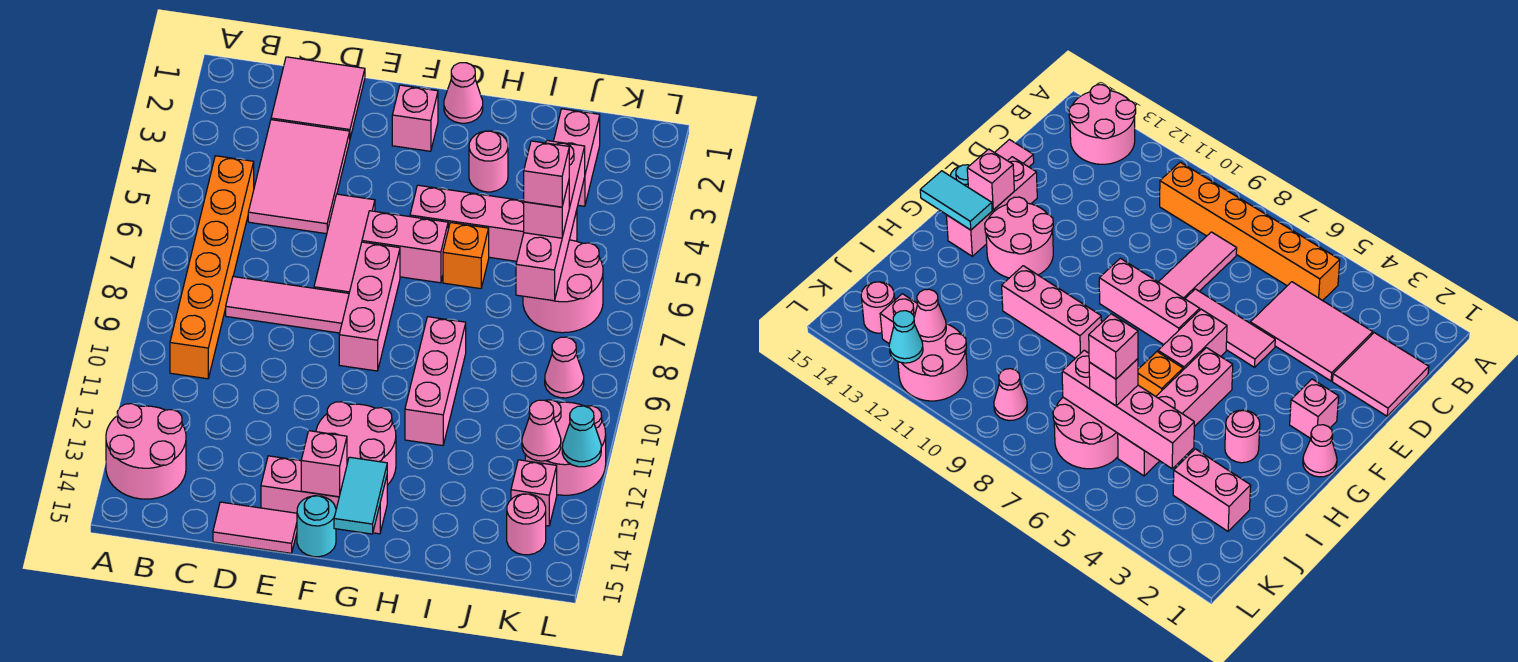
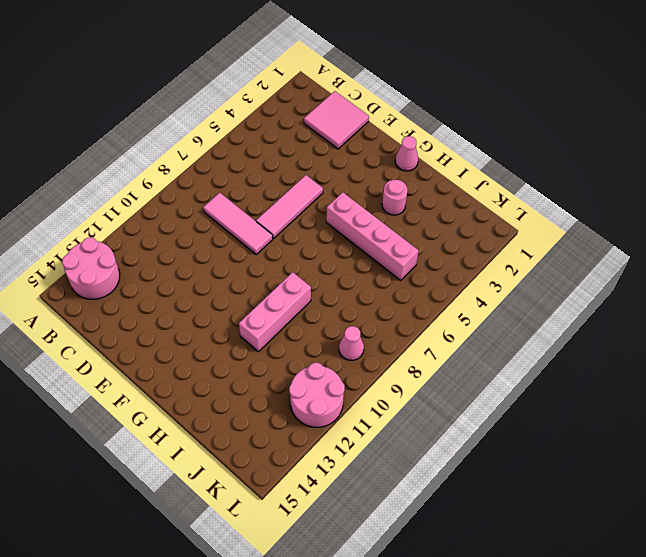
none -> orange brick B5:B10 level 1
none -> pink tile C3:D5 level 1
none -> pink tile D15:E15 level 1
none -> pink brick E14:G14 level 1

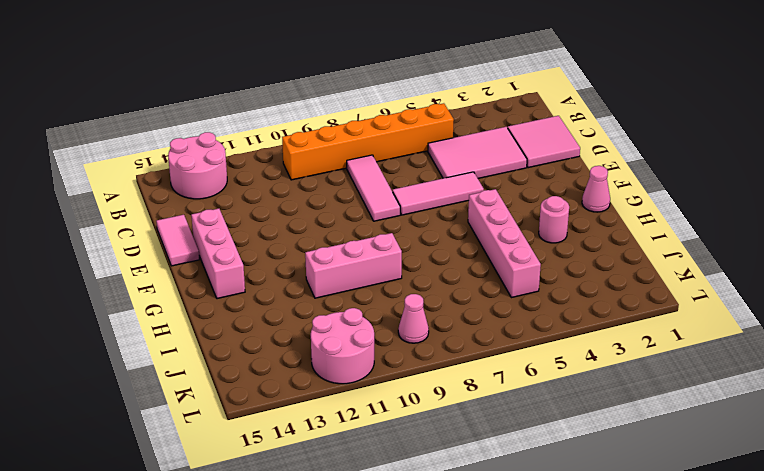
none -> pink brick F2 level 1
none -> pink brick F6:G6 level 1
none -> pink brick F7:F9 level 1
none -> pink round brick F12:G13 level 1

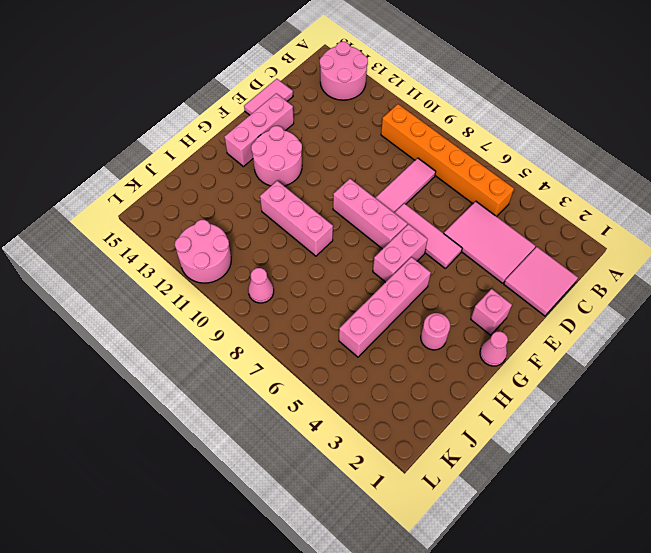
none -> cyan round brick F15 level 1
none -> orange brick H6 level 1
none -> pink brick J2:J3 level 1
none -> pink round brick J6:K7 level 1

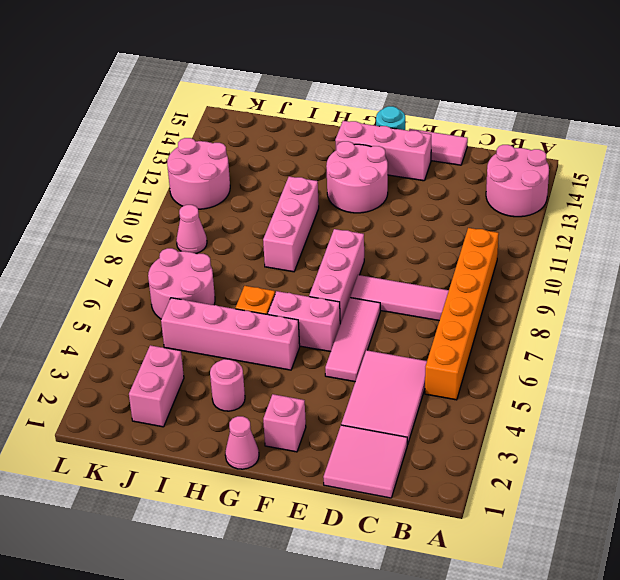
none -> pink brick K13 level 1
none -> pink round brick K14 level 1
none -> pink brick F14 level 2
none -> cyan tile G14:G15 level 2

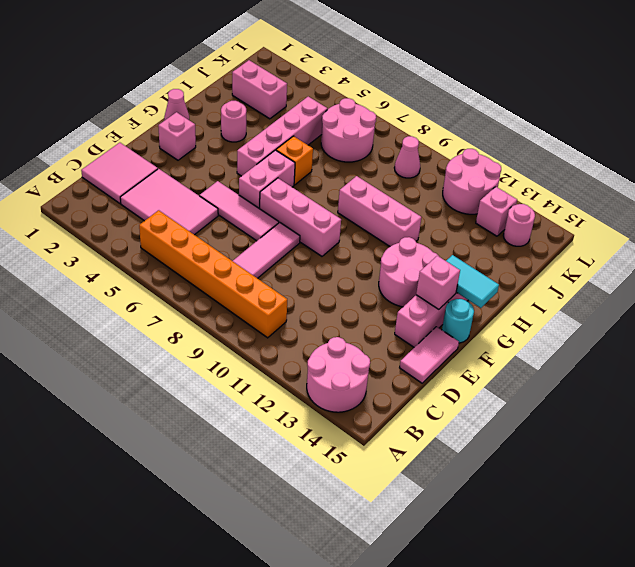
none -> pink brick J4:J7 level 2
none -> pink cone K12 level 2
none -> cyan cone L12 level 2
none -> pink brick J6 level 3

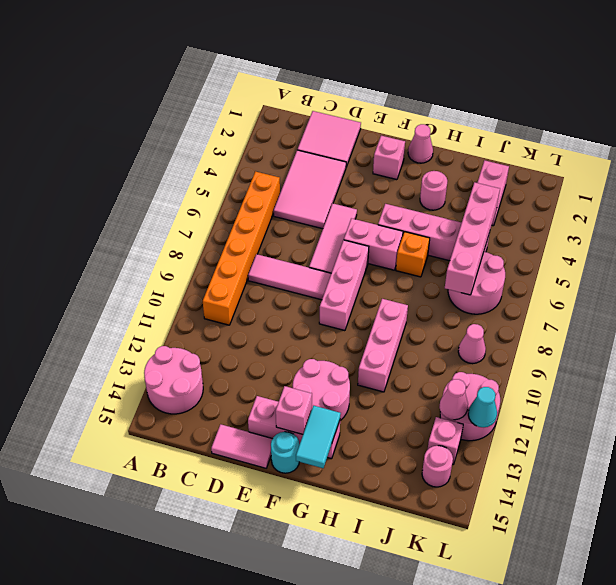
none -> pink brick J6 level 3
none -> pink brick J6 level 4

